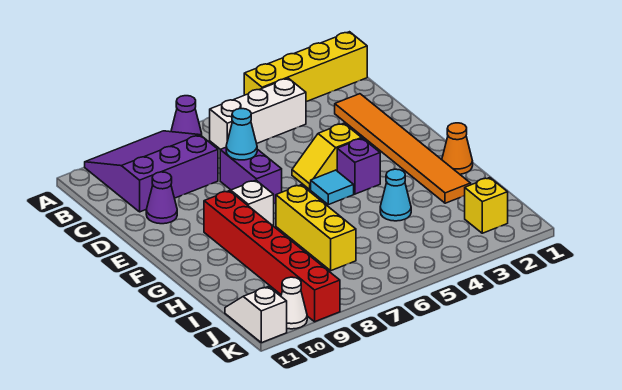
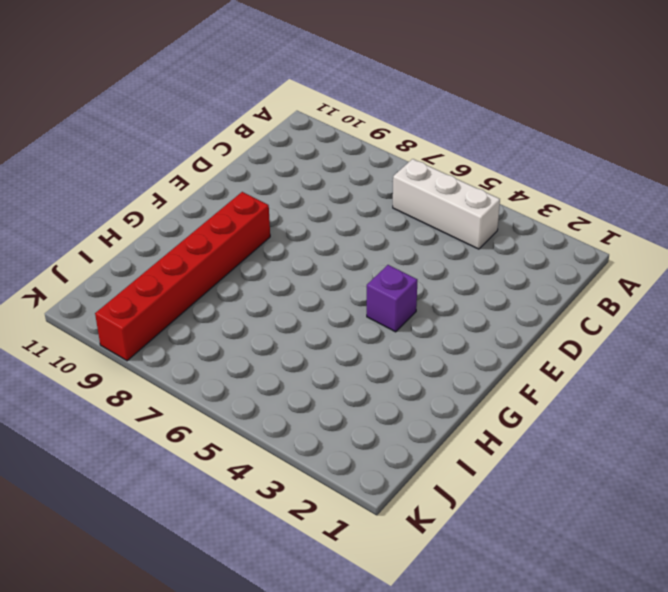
none -> yellow brick A1:A4 level 1
none -> purple cone A7 level 1
none -> purple slope A8:C10 level 1 top C

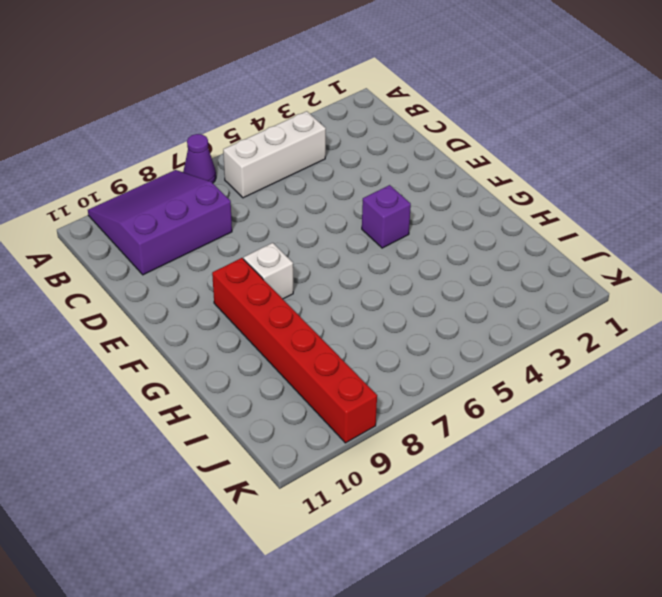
none -> yellow brick A1:A4 level 1
none -> orange tile C2:H2 level 1
none -> purple brick D7:E7 level 1

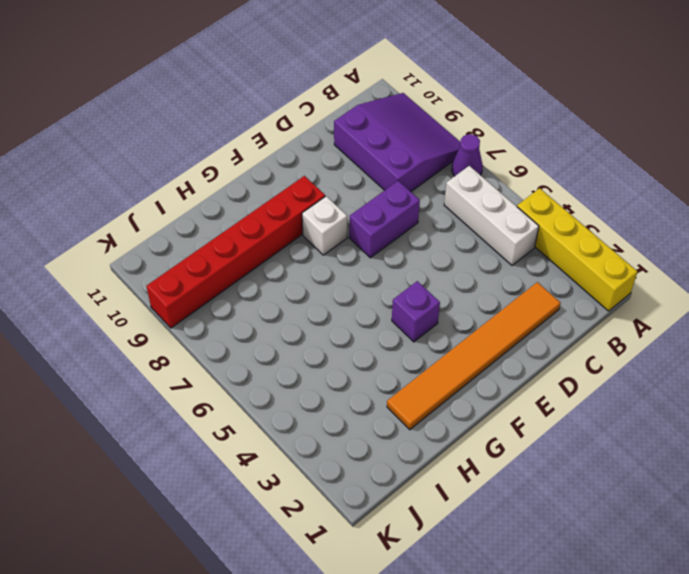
none -> purple cone D10 level 1
none -> yellow slope E4:E5 level 1 top 4
none -> cyan tile F5 level 1

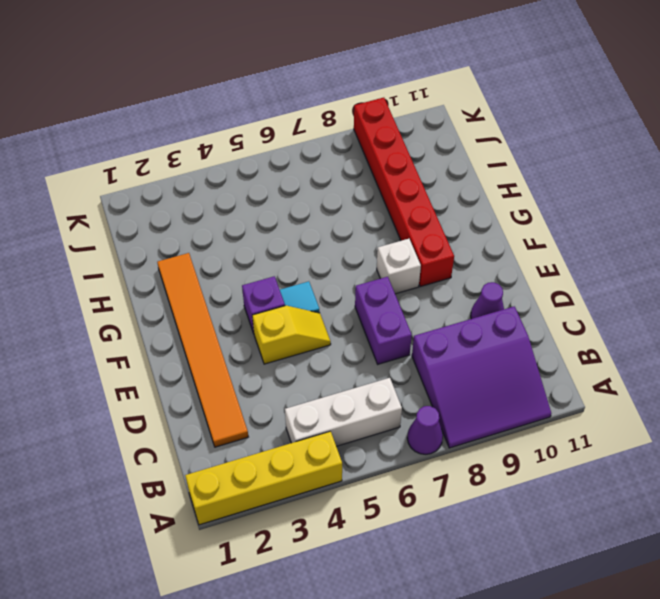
none -> orange cone G1 level 1
none -> yellow brick G7:I7 level 1
none -> cyan cone H4 level 1

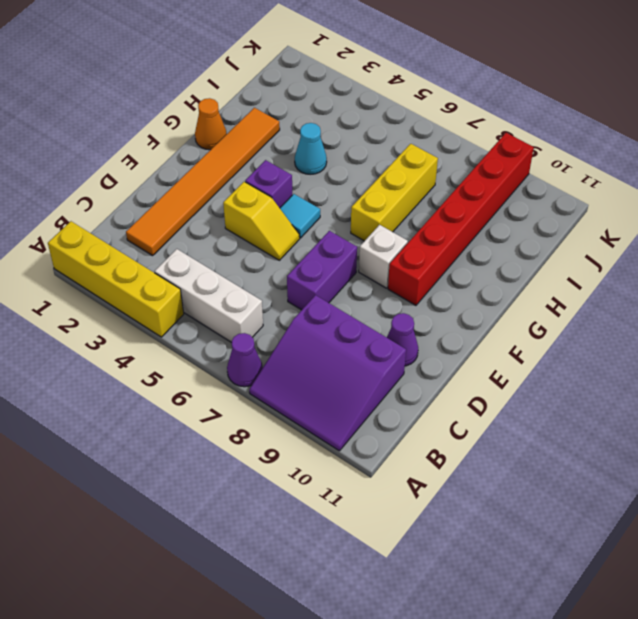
none -> yellow brick J2 level 1
none -> white slope J11:K11 level 1 top K
none -> white cone K10 level 1

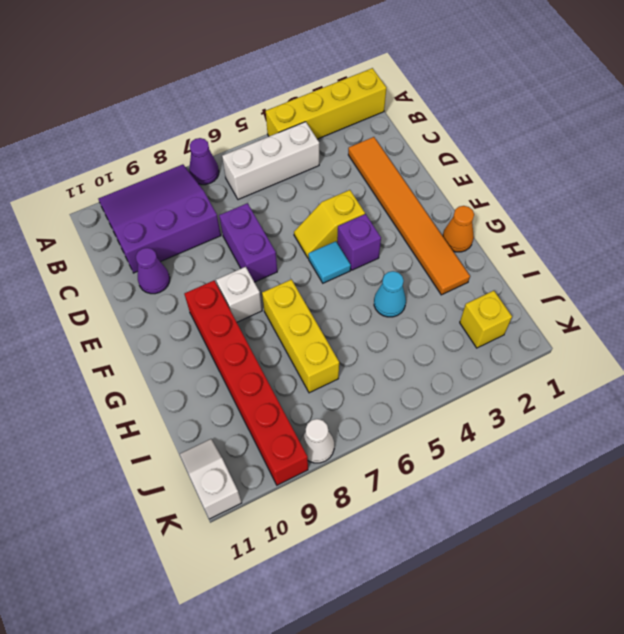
white cone K8 level 1 -> white cone K10 level 1
none -> cyan cone D7 level 2

